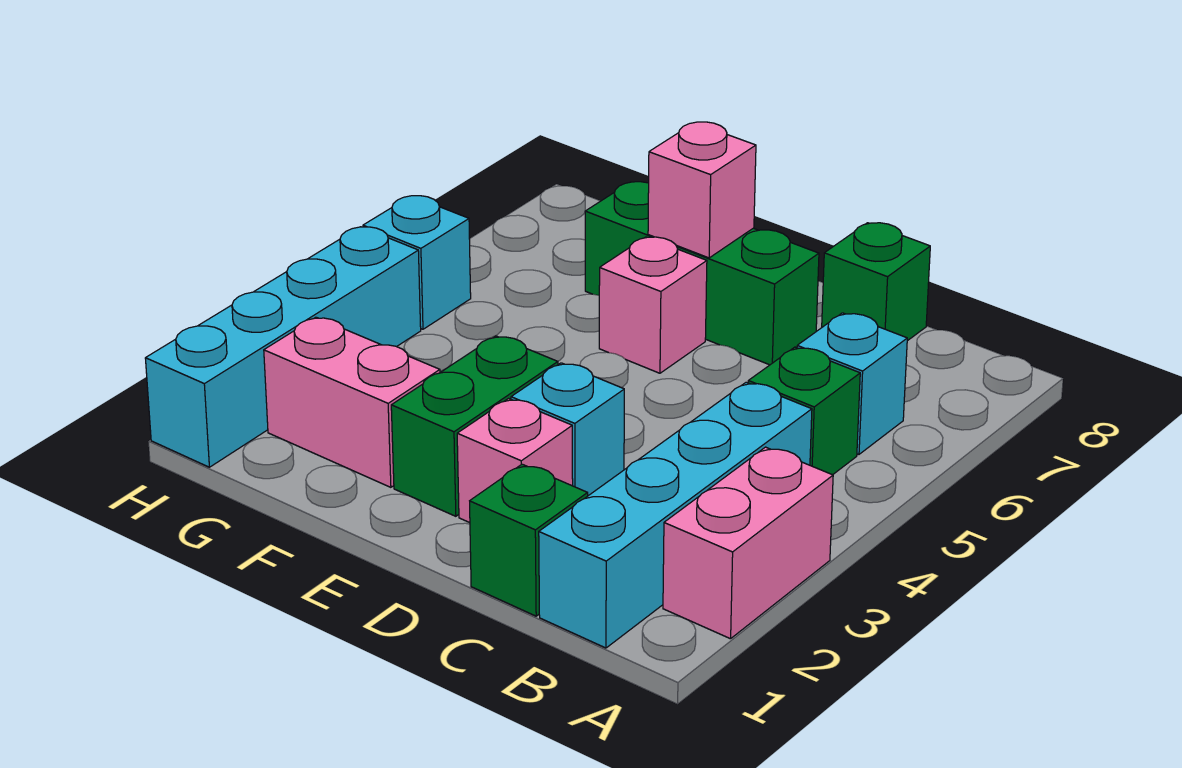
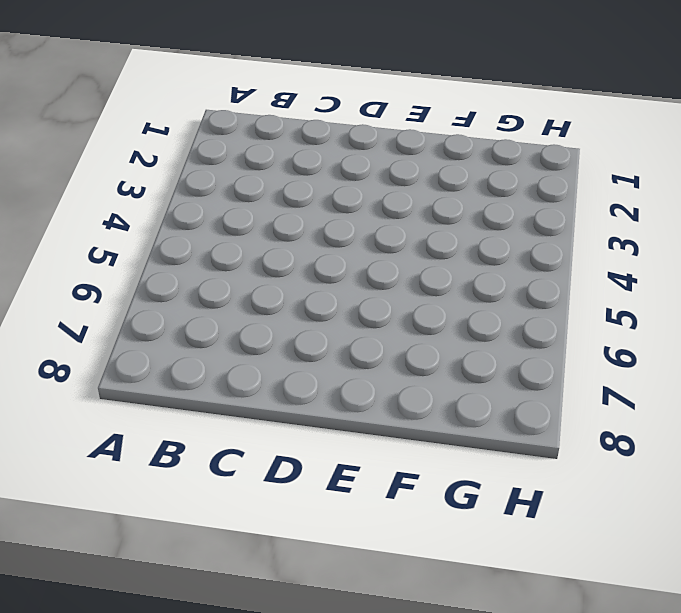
none -> pink brick A2:A3 level 1
none -> cyan brick B1:B4 level 1
none -> green brick B5 level 1

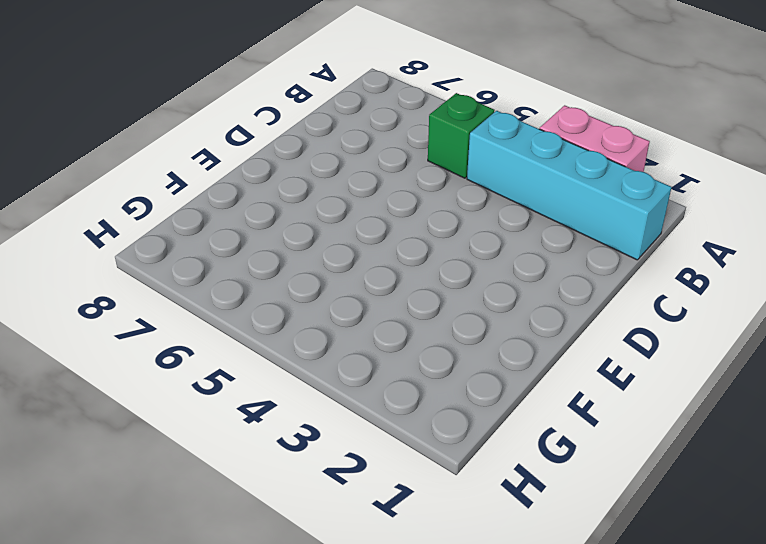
none -> cyan brick B6 level 1
none -> green brick C1 level 1
none -> green brick C8 level 1

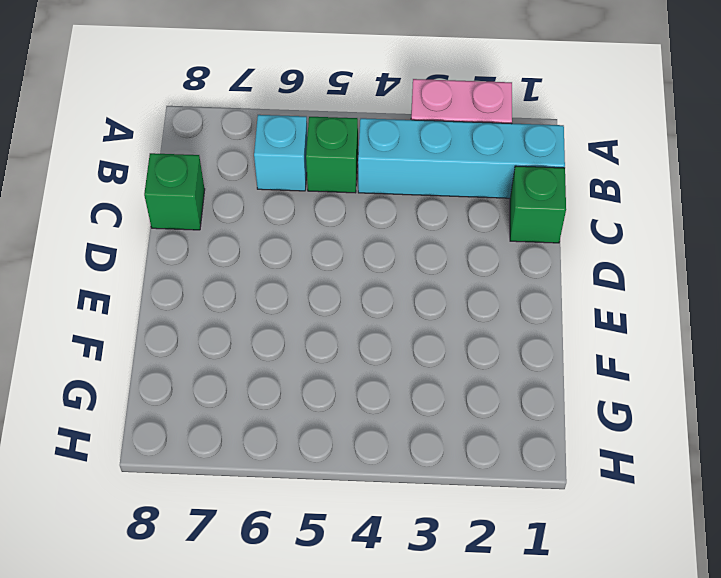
none -> pink brick D2 level 1
none -> cyan brick D3 level 1
none -> green brick D7:F7 level 1

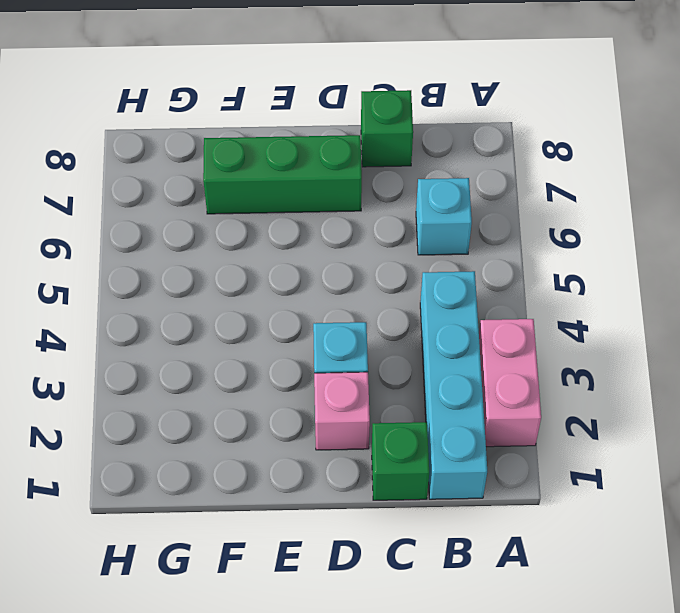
none -> green brick B5 level 1
none -> green brick E2:E3 level 1
none -> pink brick E6 level 1

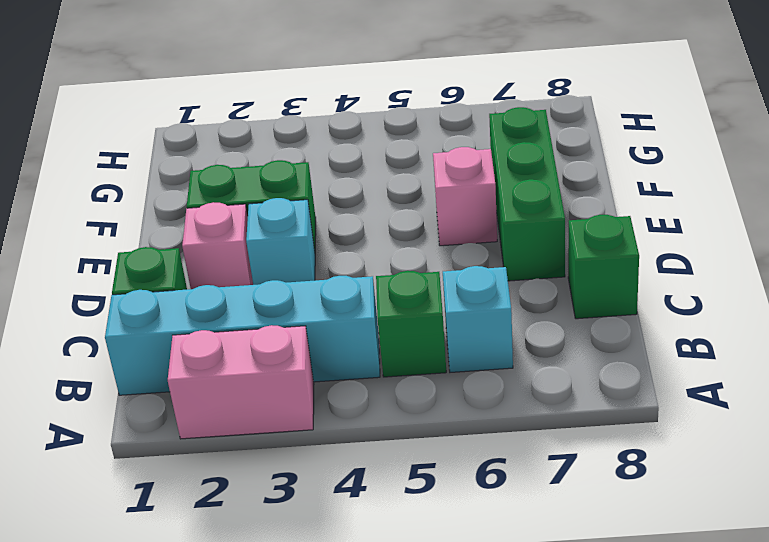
none -> pink brick F2:G2 level 1
none -> cyan brick H1:H4 level 1
none -> cyan brick H5 level 1

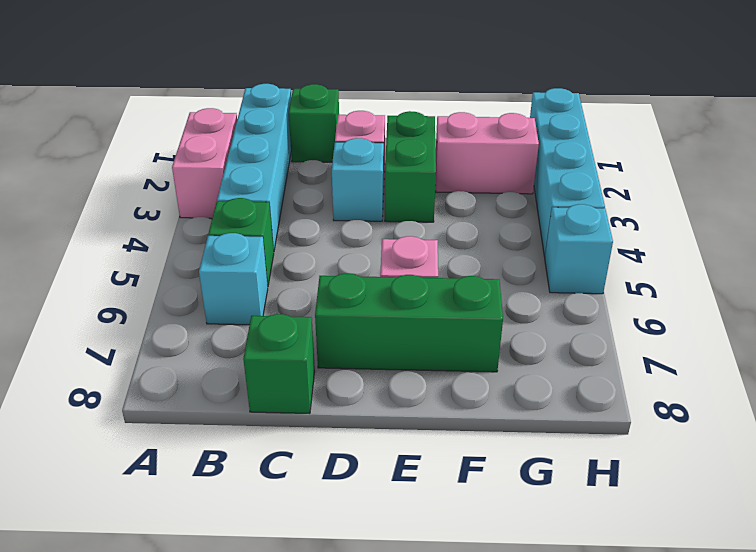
none -> pink brick E7 level 2

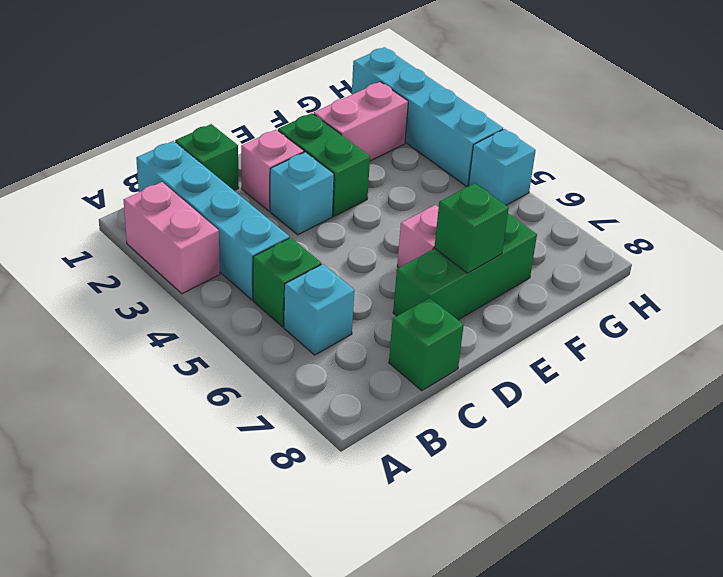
green brick E7 level 2 -> pink brick E7 level 2

